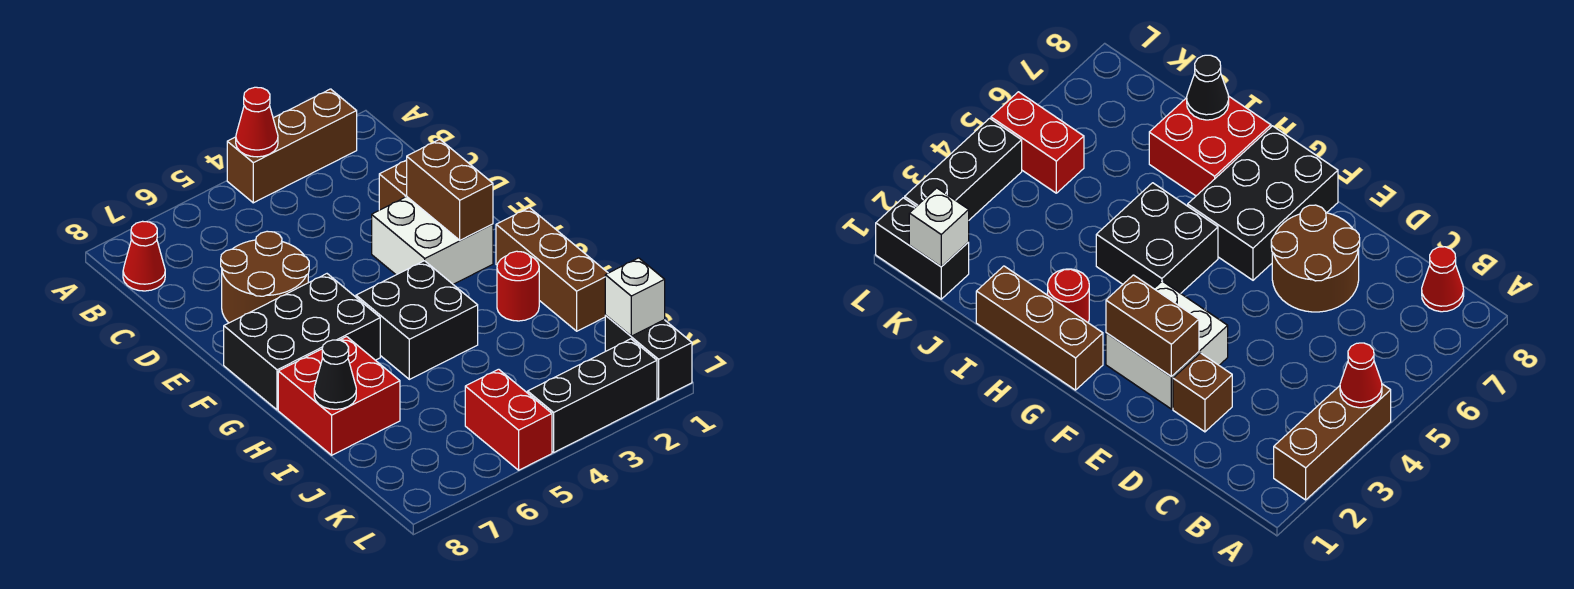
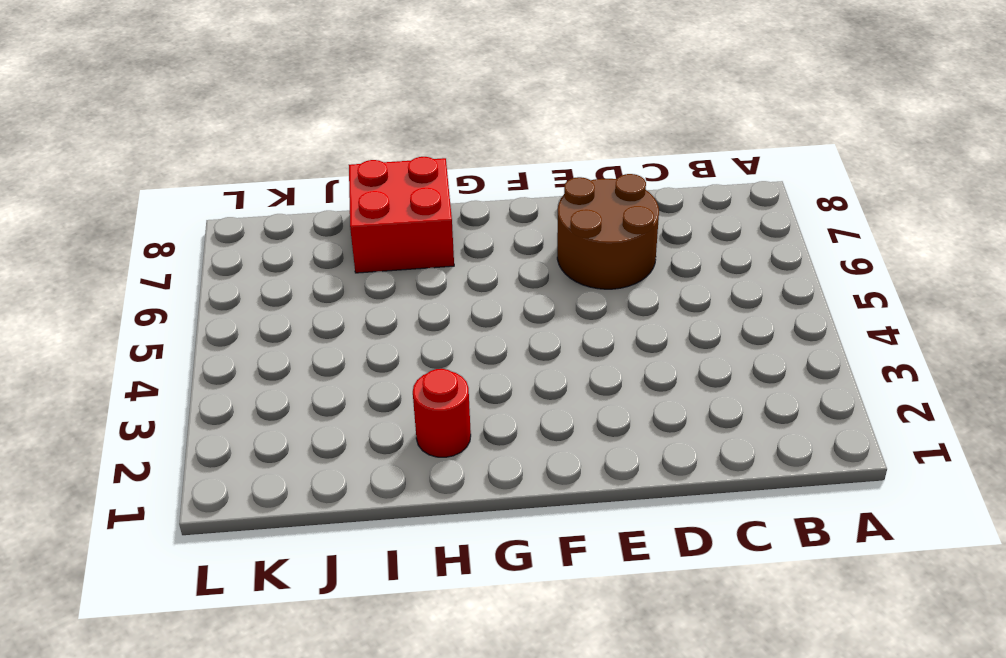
none -> brown brick A2:A4 level 1
none -> red cone B8 level 1
none -> brown brick D2 level 1

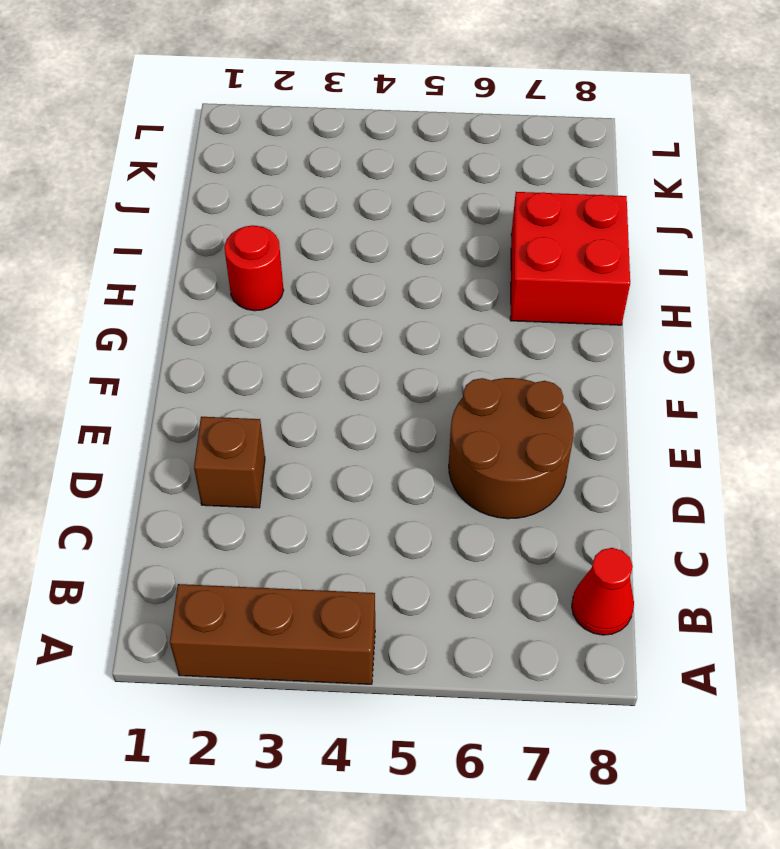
none -> white brick E2:F3 level 1
none -> black brick F6:G8 level 1
none -> brown brick G1:I1 level 1

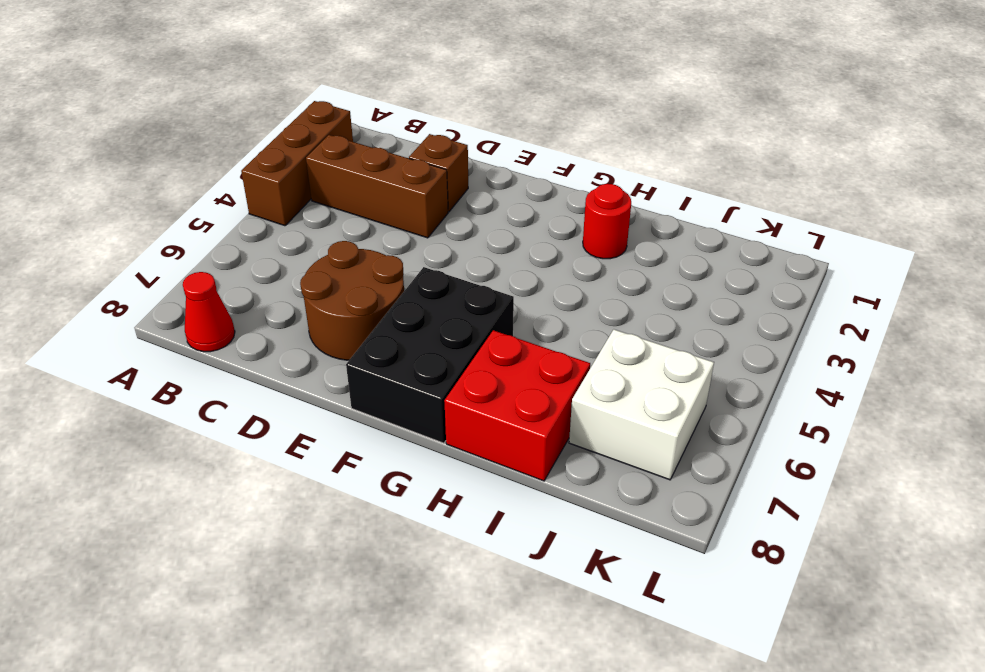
brown brick B3:D3 level 1 -> brown brick G1:I1 level 1
white brick J6:K7 level 1 -> white brick E2:F3 level 1
none -> black brick G4:H5 level 1
none -> black brick K1:L1 level 1
none -> red brick K5:L5 level 1

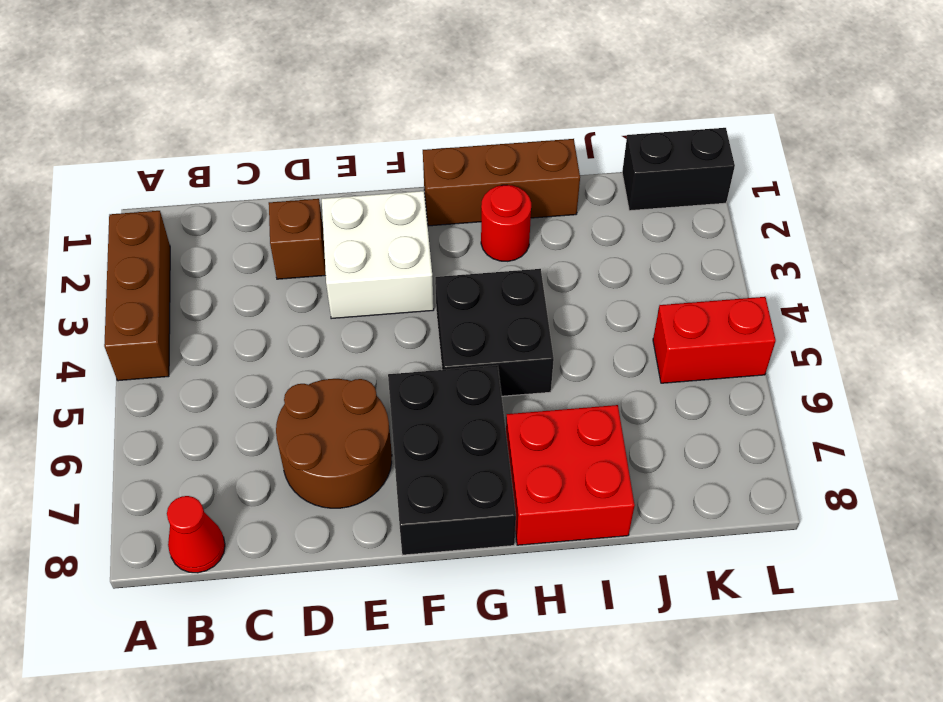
none -> black brick L2:L4 level 1
none -> red cone A4 level 2
none -> brown brick E2:F2 level 2

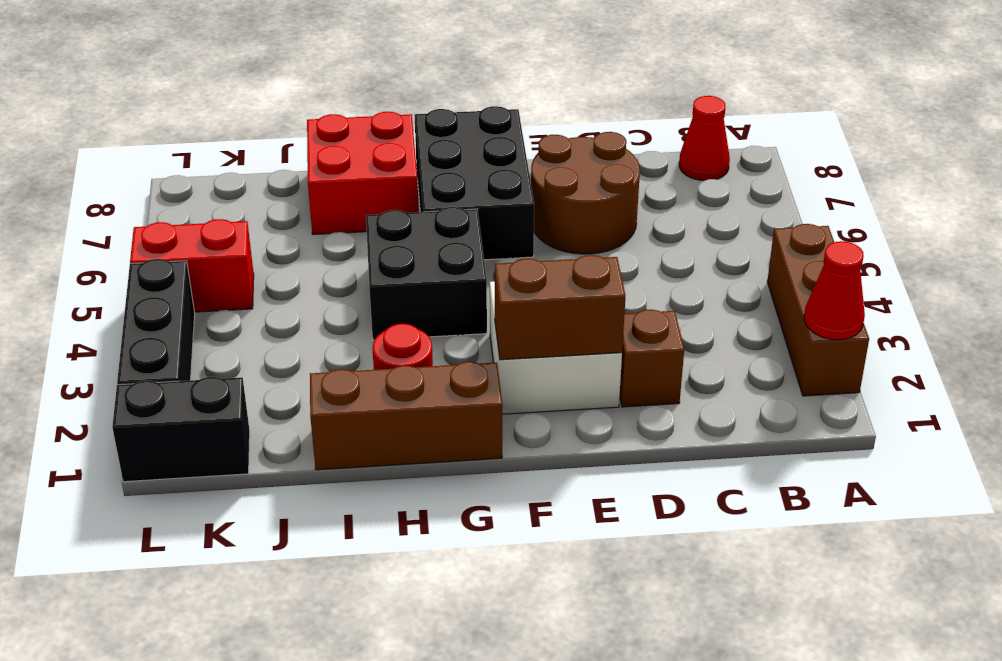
red cone A2 level 2 -> red cone A4 level 2
none -> black cone I8 level 2
none -> white brick K1 level 2

